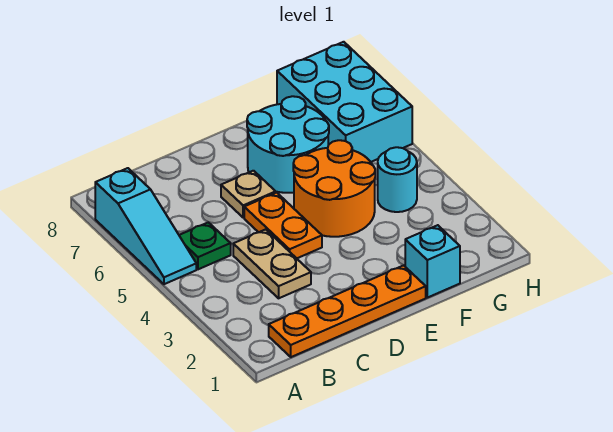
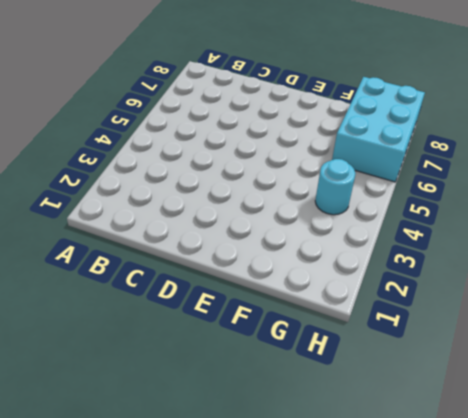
none -> cyan slope A5:A7 level 1 top 7
none -> orange plate B1:E1 level 1

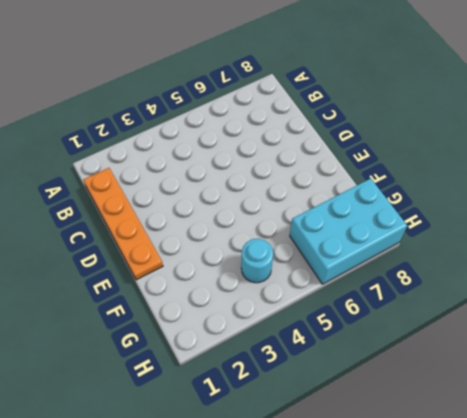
none -> cyan slope A5:A7 level 1 top 7
none -> green plate B5 level 1

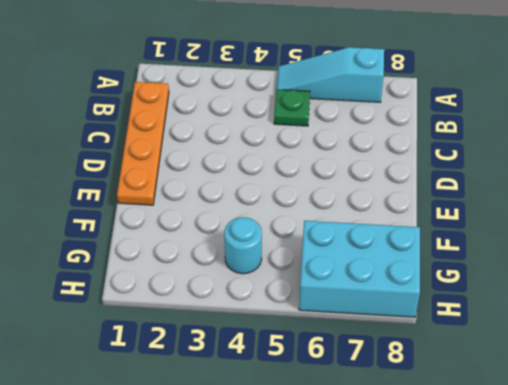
none -> tan plate C3:C4 level 1
none -> orange plate D4:D5 level 1

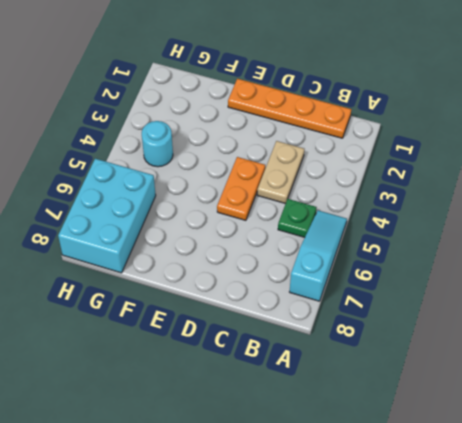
none -> tan plate D6 level 1
none -> orange round brick E4:F5 level 1

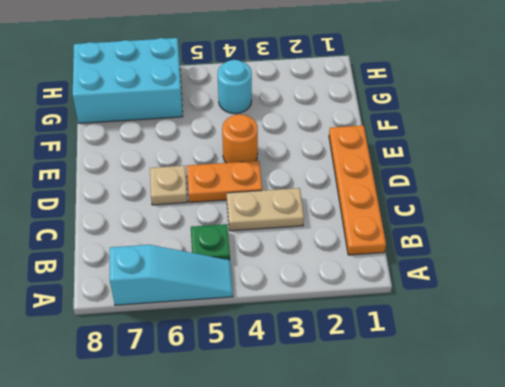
orange round brick E4 level 1 -> orange round brick E4:F5 level 1
none -> cyan round brick E6:F7 level 1
none -> cyan brick F1 level 1

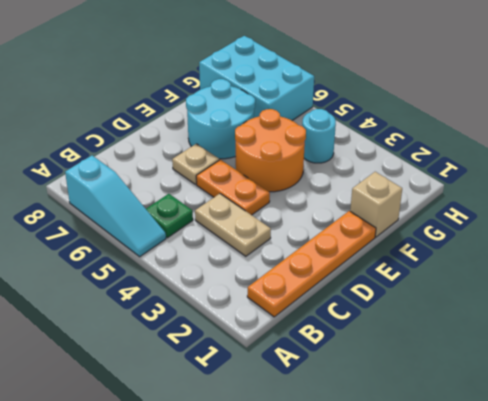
tan brick F1 level 1 -> cyan brick F1 level 1

